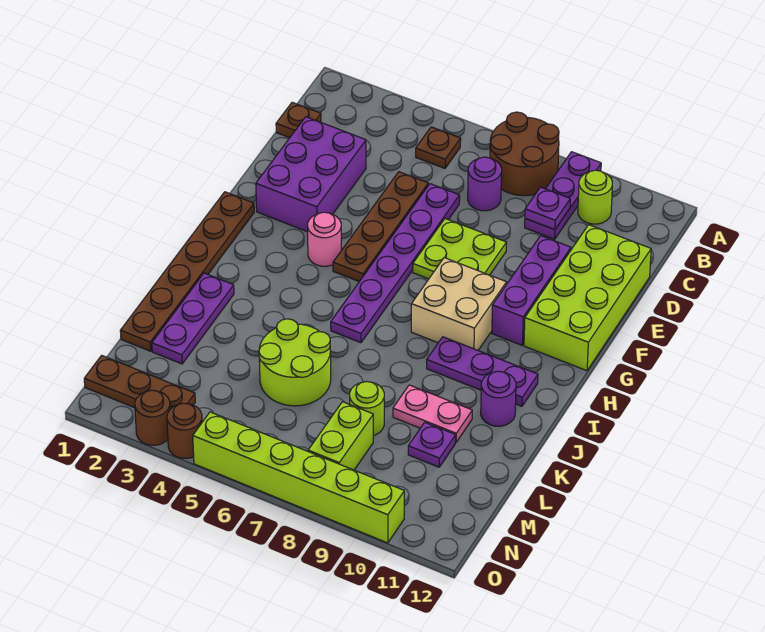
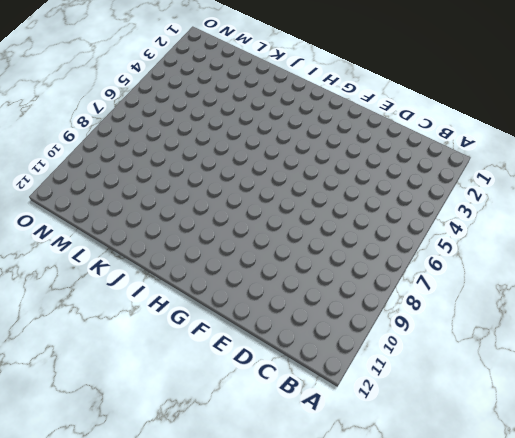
none -> brown round brick A7:B8 level 1
none -> purple plate A9:C9 level 1
none -> brown plate B5 level 1

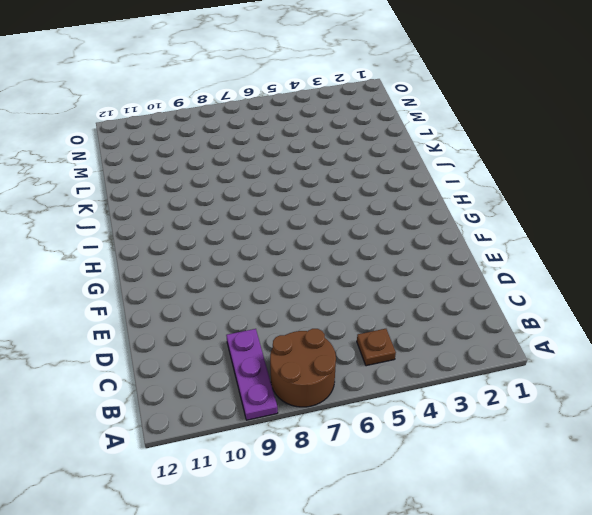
none -> lime round brick B10 level 1
none -> brown plate C1 level 1
none -> purple round brick C7 level 1

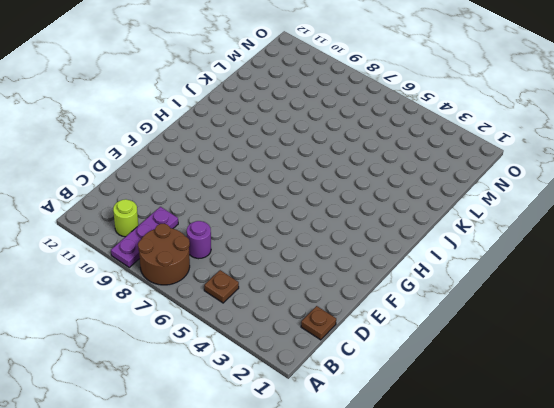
none -> purple brick D2:F3 level 1
none -> brown plate D5:G5 level 1
none -> purple plate D6:I6 level 1

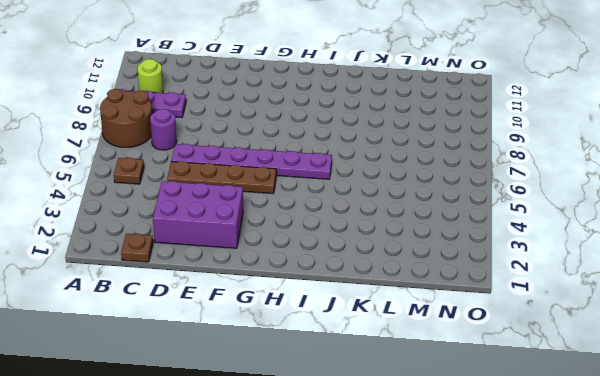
none -> lime brick D11:G12 level 1
none -> lime plate E7:F8 level 1
none -> purple brick E10:G10 level 1

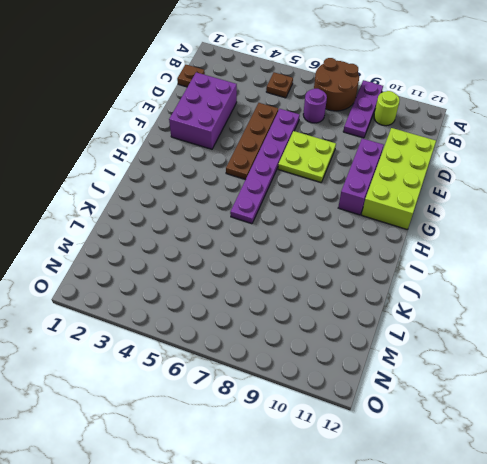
none -> brown plate G1:L1 level 1
none -> pink round brick G4 level 1
none -> tan brick G8:H9 level 1

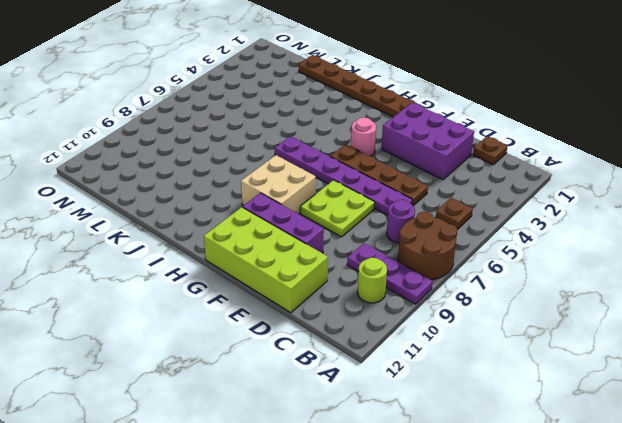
none -> purple plate I9:I11 level 1
none -> purple plate J2:L2 level 1
none -> purple round brick J11 level 1

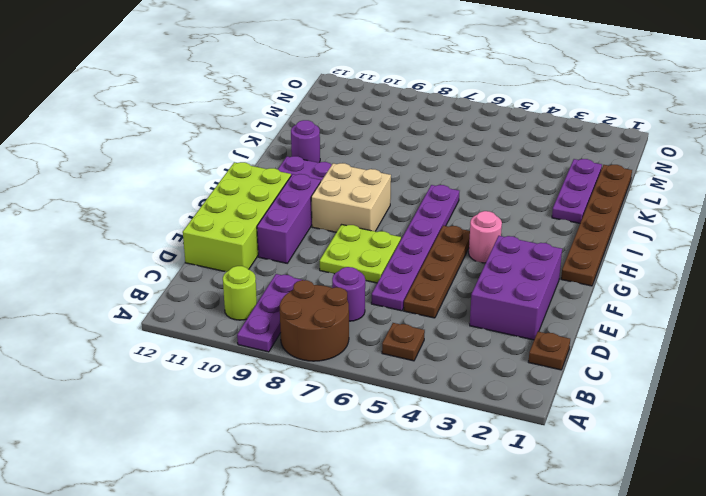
none -> lime round brick K5:L6 level 1
none -> pink plate K9:K10 level 1
none -> lime round brick L8 level 1

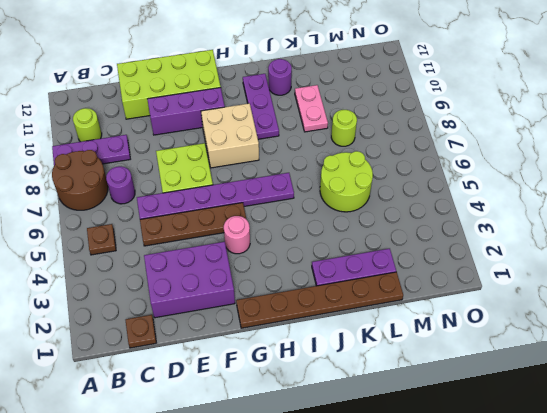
none -> purple plate L10 level 1
none -> lime brick M8:N8 level 1
none -> brown plate N1:N3 level 1

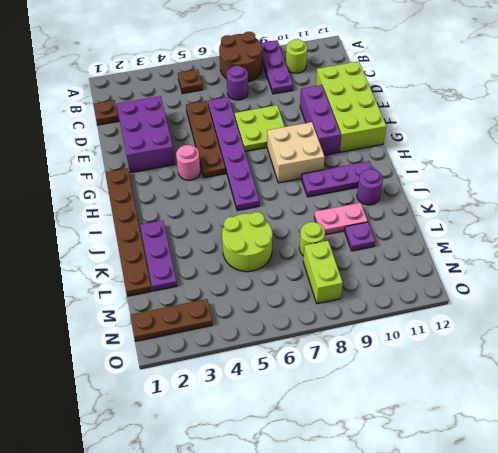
none -> brown round brick O3 level 1
none -> brown round brick O4 level 1
none -> lime brick O5:O10 level 1

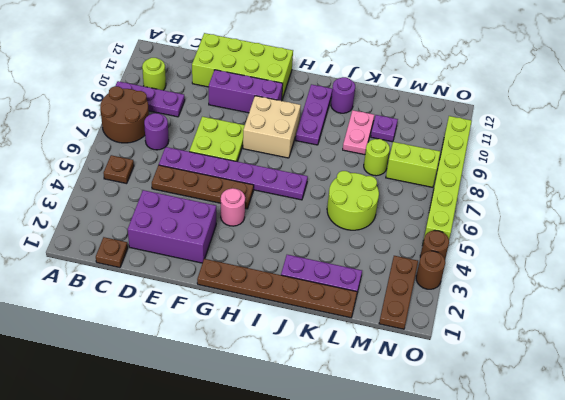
none -> purple plate C9 level 2

